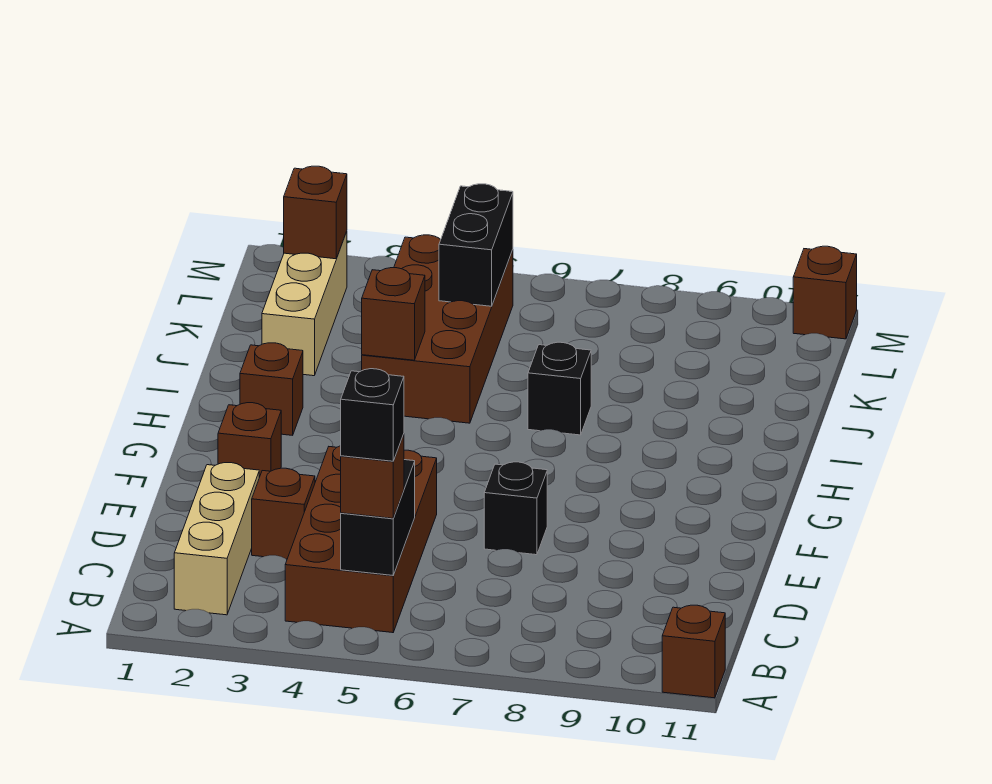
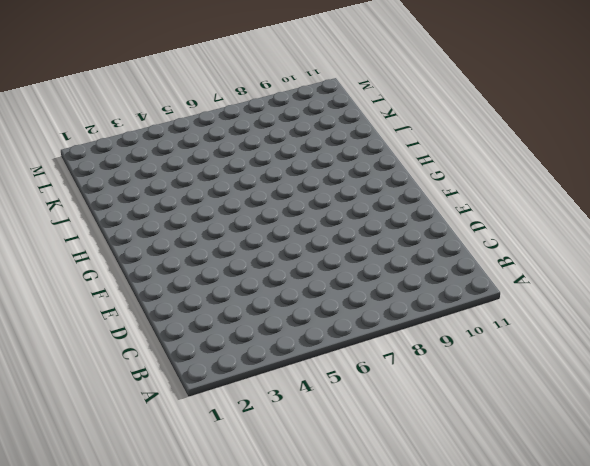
none -> brown brick A11 level 1
none -> tan brick B2:D2 level 1
none -> brown brick B4:E5 level 1

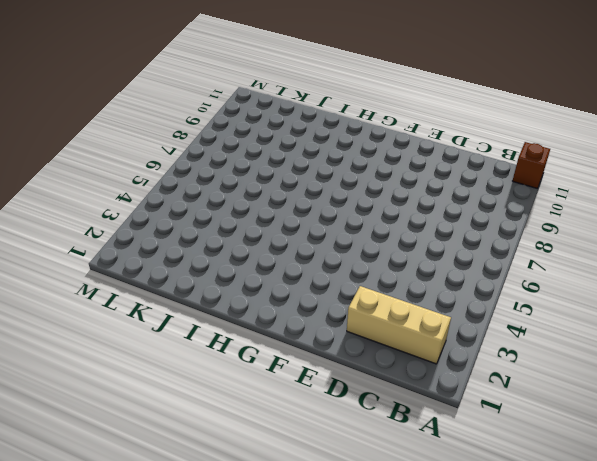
none -> brown brick B4:E5 level 1
none -> brown brick D3 level 1
none -> black brick E7 level 1

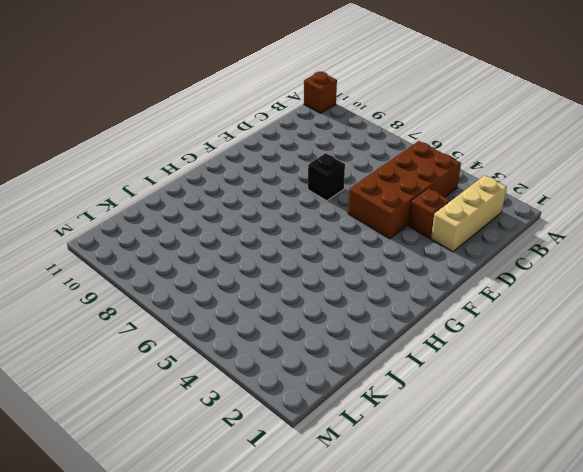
none -> brown brick F2 level 1
none -> brown brick H2 level 1
none -> brown brick I4:L5 level 1

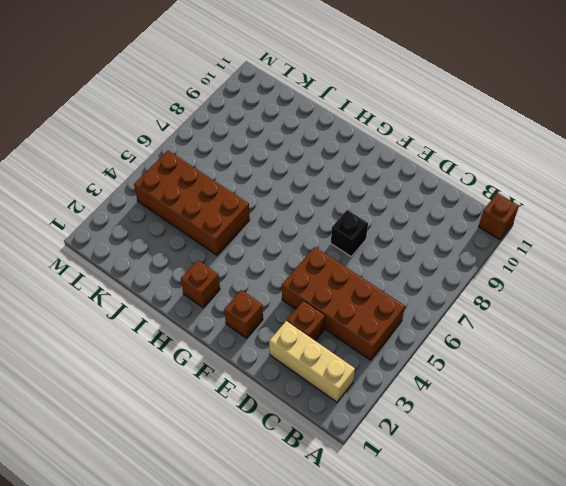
none -> black brick I7 level 1
none -> tan brick J2:L2 level 1
none -> brown brick M11 level 1

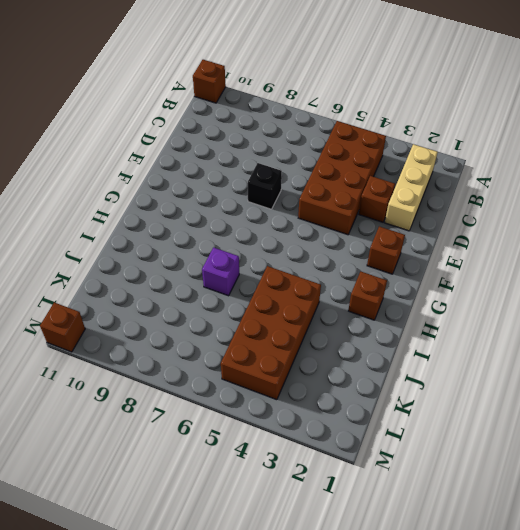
purple brick I7 level 1 -> black brick I7 level 1
none -> tan brick J2:L2 level 1
none -> black brick B5:C5 level 2
none -> brown brick I4 level 2

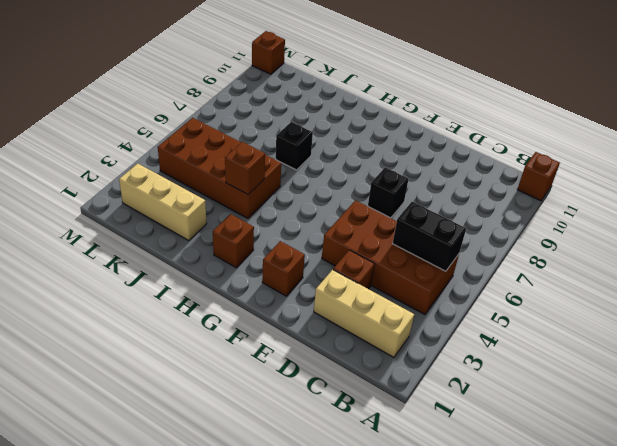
none -> black brick K5:L5 level 2
none -> brown brick L2 level 2
none -> brown brick B5 level 3

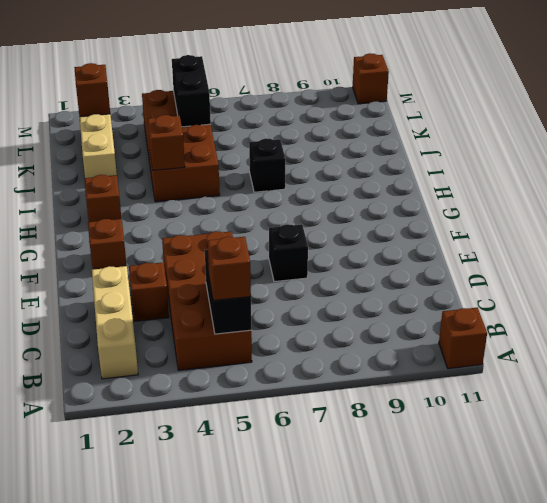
none -> black brick B5 level 4

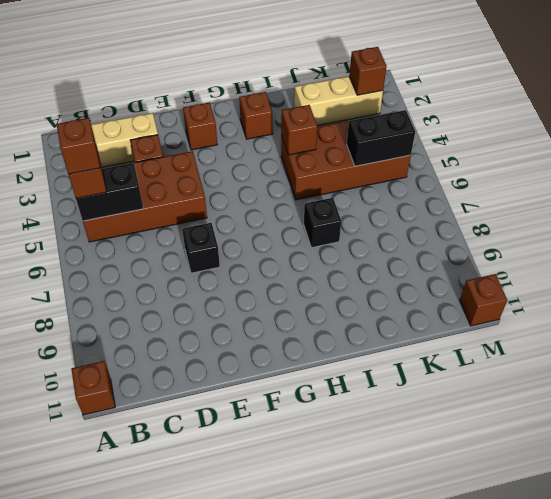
brown brick B5 level 4 -> black brick B5 level 4

